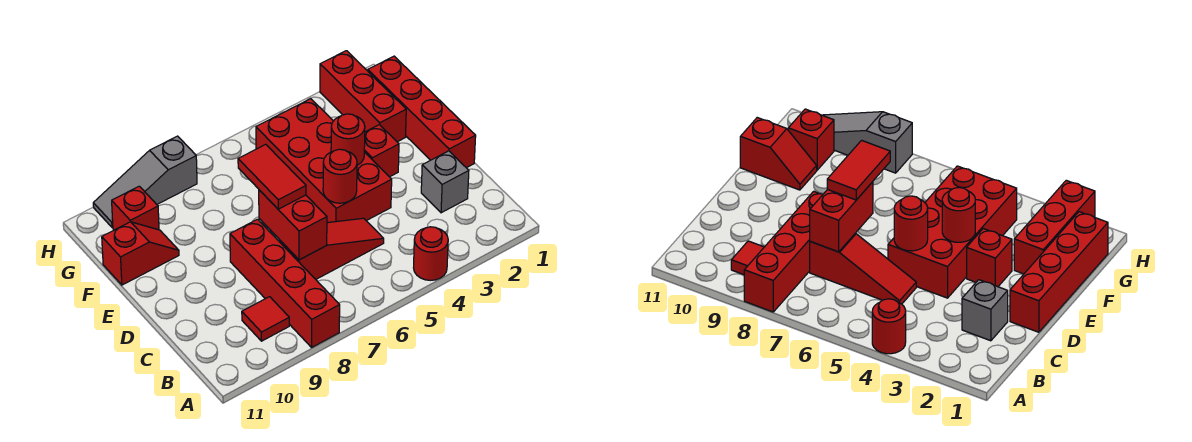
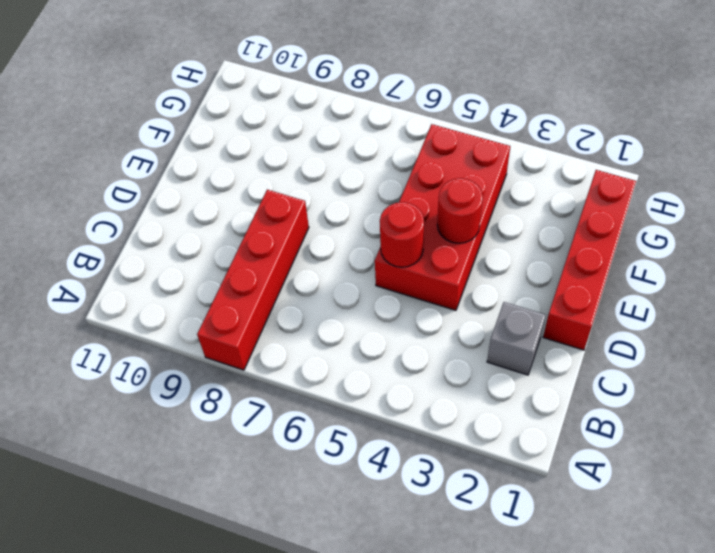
none -> red round brick A4 level 1
none -> red tile B9 level 1
none -> red slope C5:C7 level 1 top 7

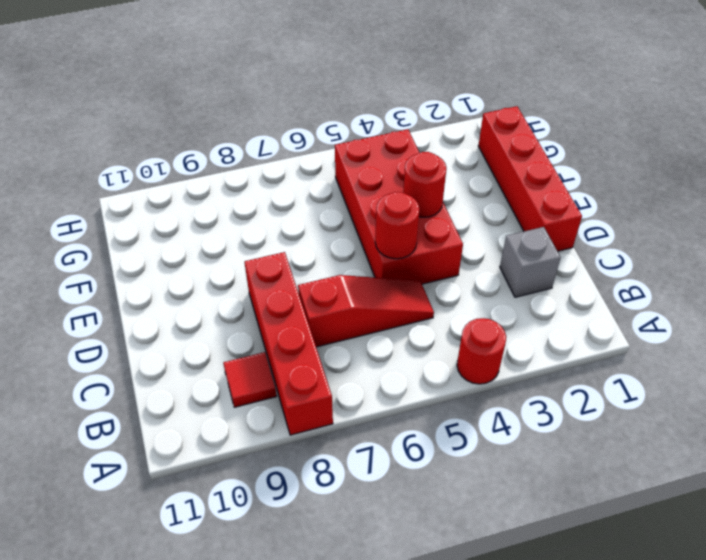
none -> red brick E3 level 1
none -> red brick F2:H2 level 1
none -> red slope F10:F11 level 1 top 11

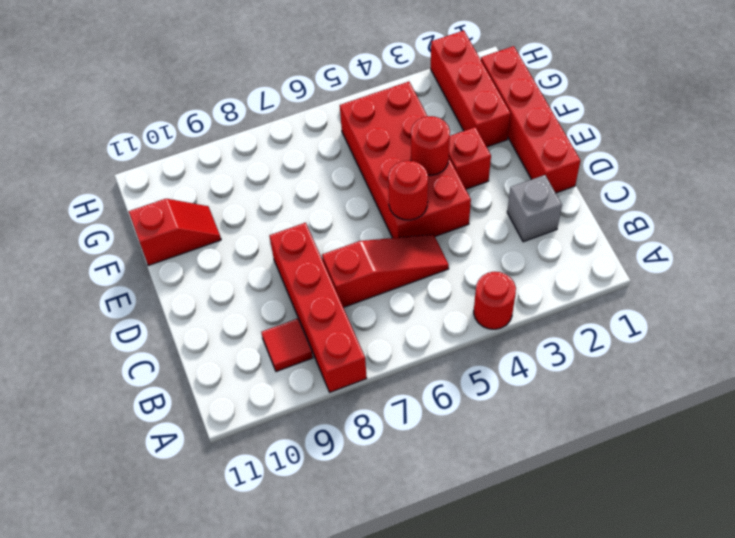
none -> red brick G10 level 1
none -> grey slope H8:H10 level 1 top 8
none -> red brick C7:D7 level 2

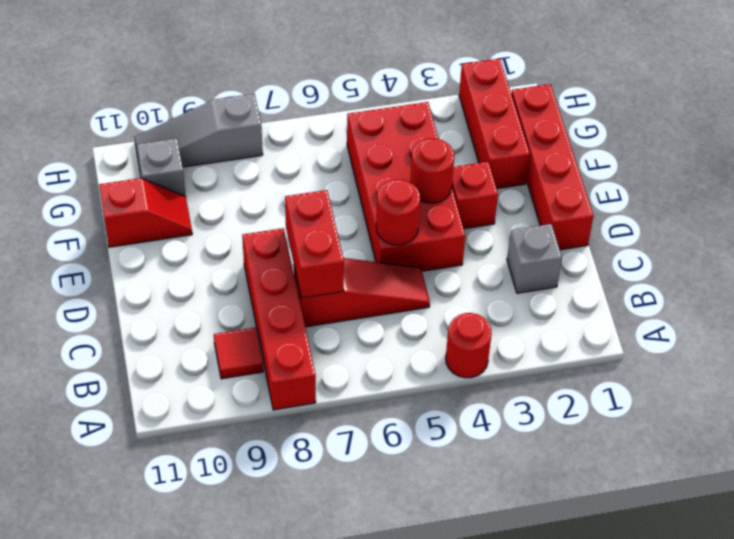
grey brick G10 level 1 -> red brick G10 level 1
none -> red tile D7:E7 level 3

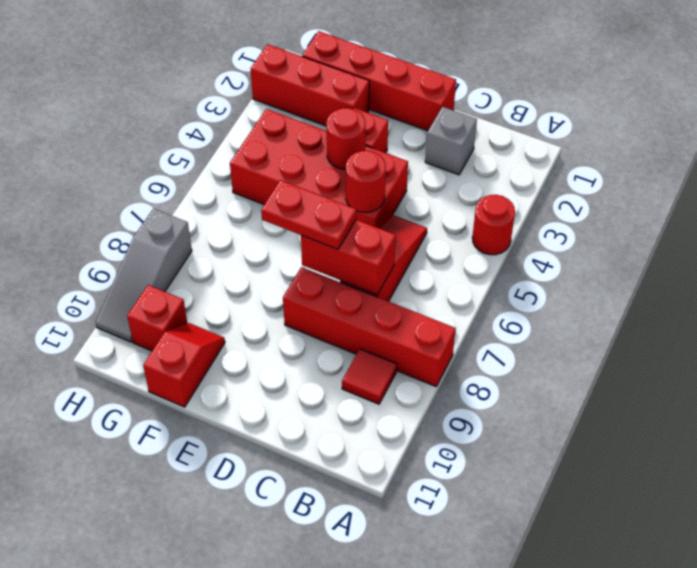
red plate D7:E7 level 3 -> red tile D7:E7 level 3

